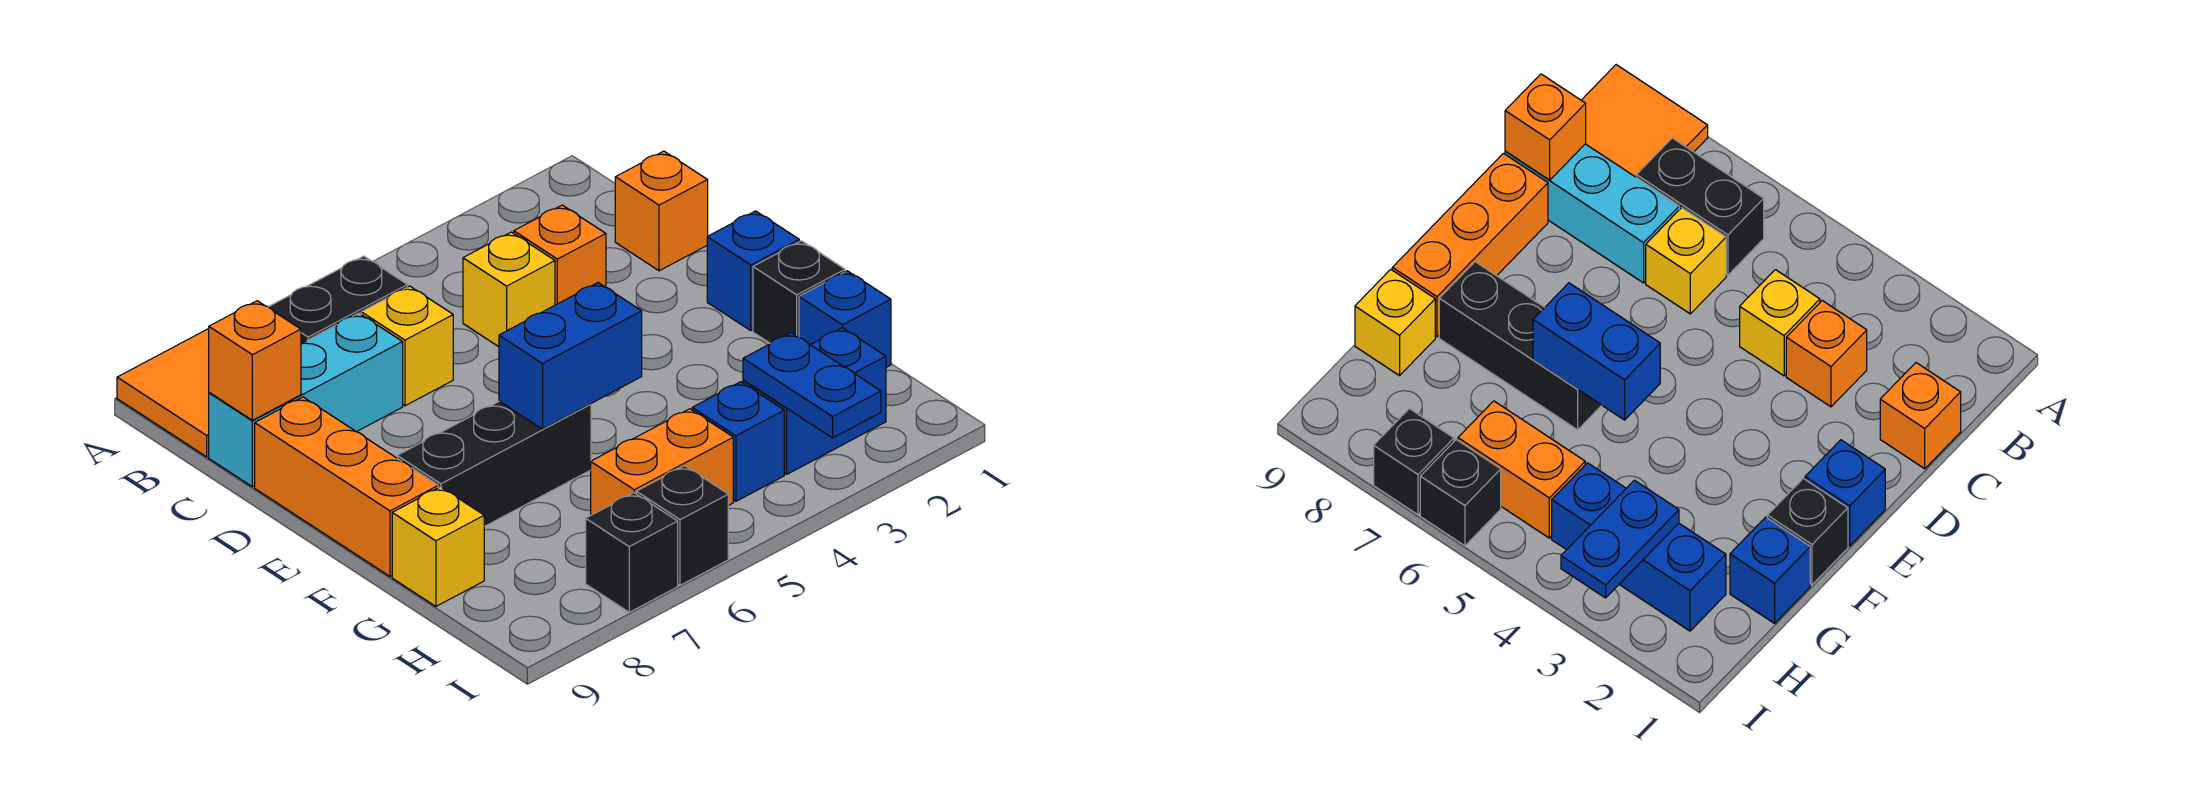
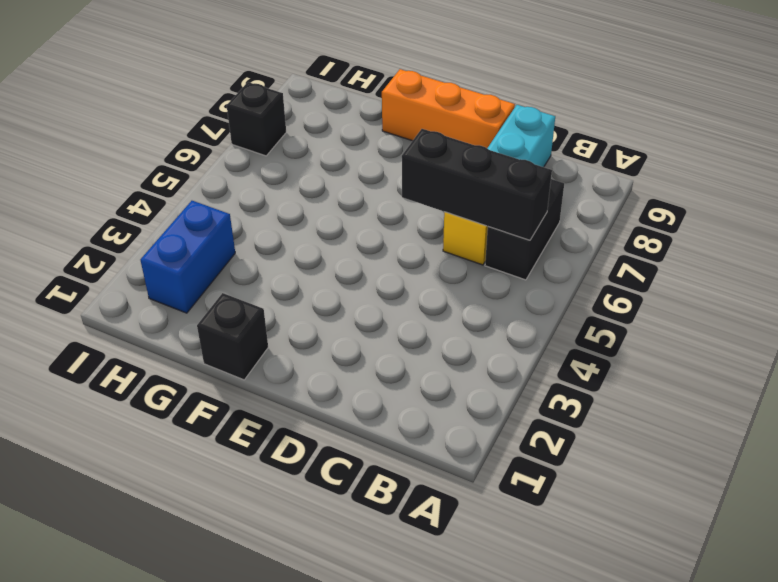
black brick B6:D6 level 2 -> black brick F6:F8 level 1
none -> orange tile A8:B9 level 1
none -> orange brick C1 level 1
none -> orange brick C3 level 1

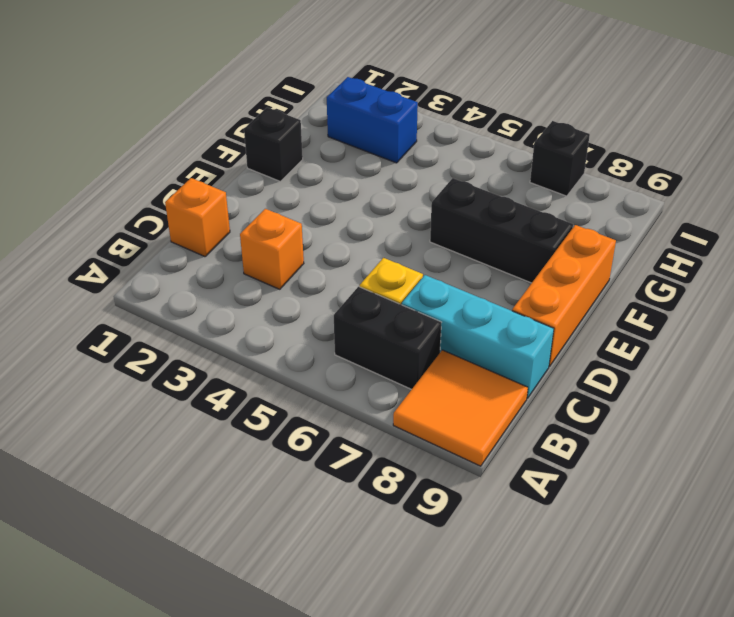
none -> yellow brick C4 level 1
none -> blue brick E1 level 1
none -> blue brick G1 level 1

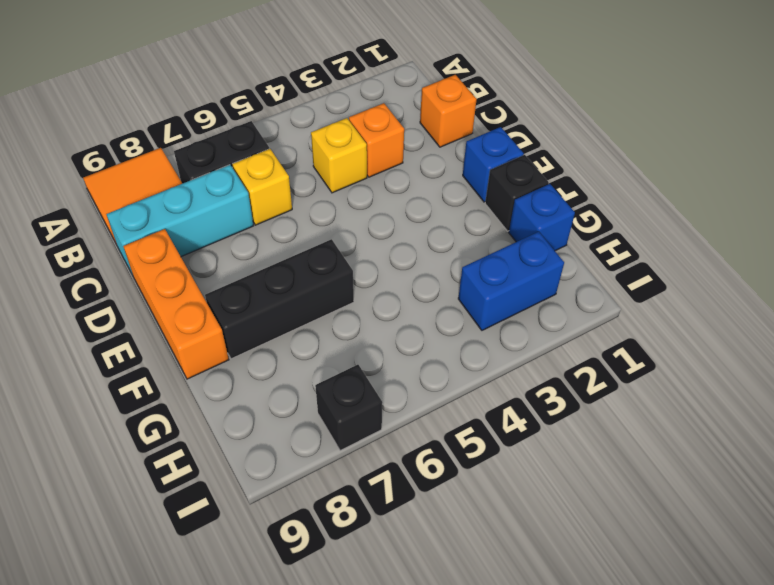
none -> yellow brick G9 level 1
none -> blue brick H4 level 1
none -> orange brick H5:H6 level 1

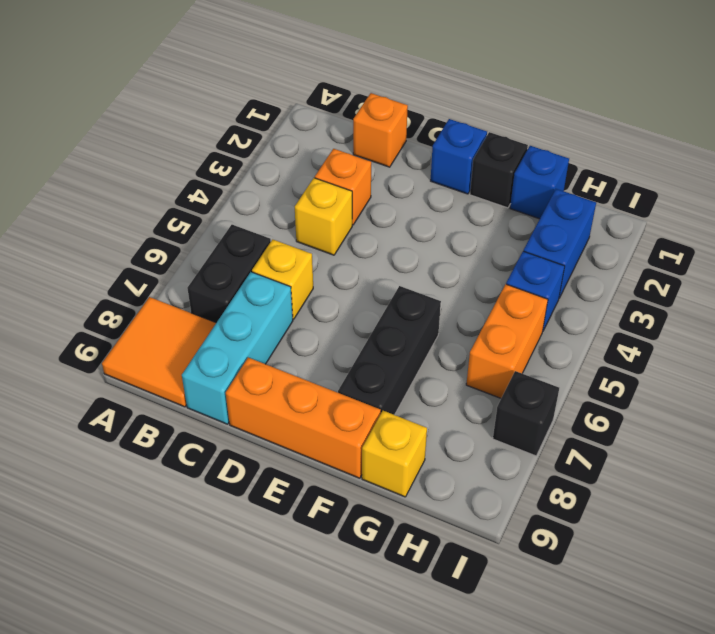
none -> black brick I6 level 1
none -> orange brick C9 level 2
none -> blue brick F5:F6 level 2

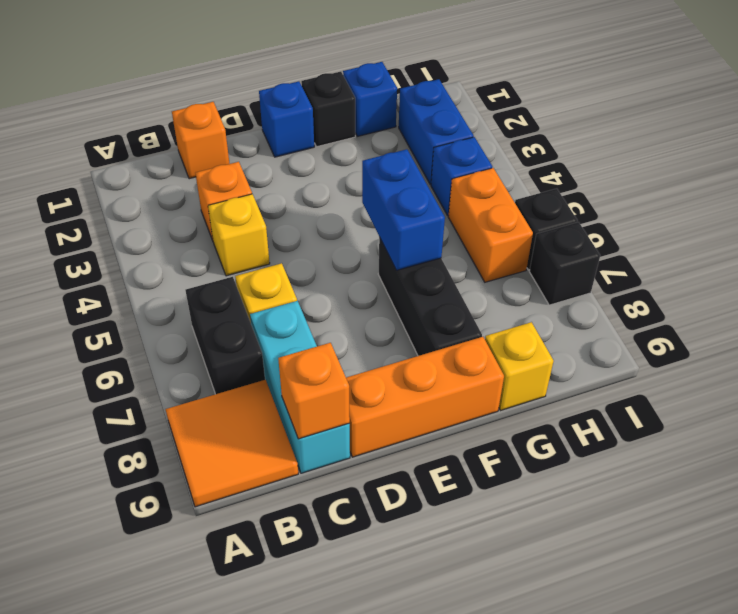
none -> blue plate H3:I3 level 2

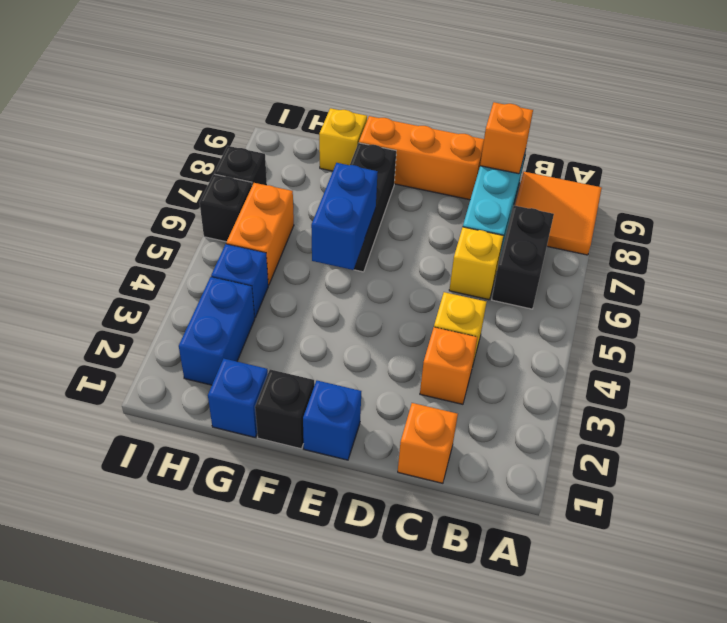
none -> blue plate H3:I3 level 2

